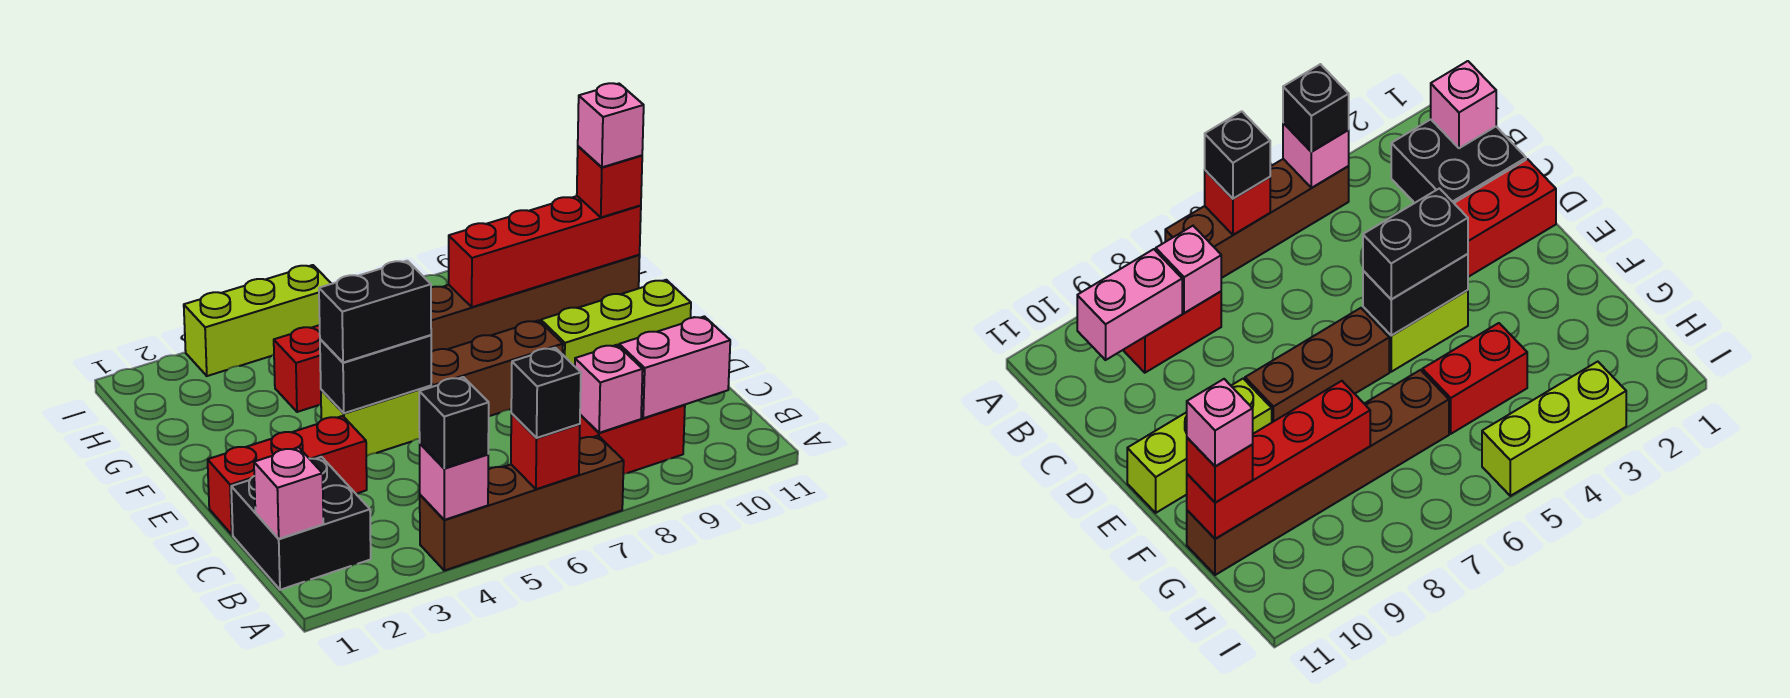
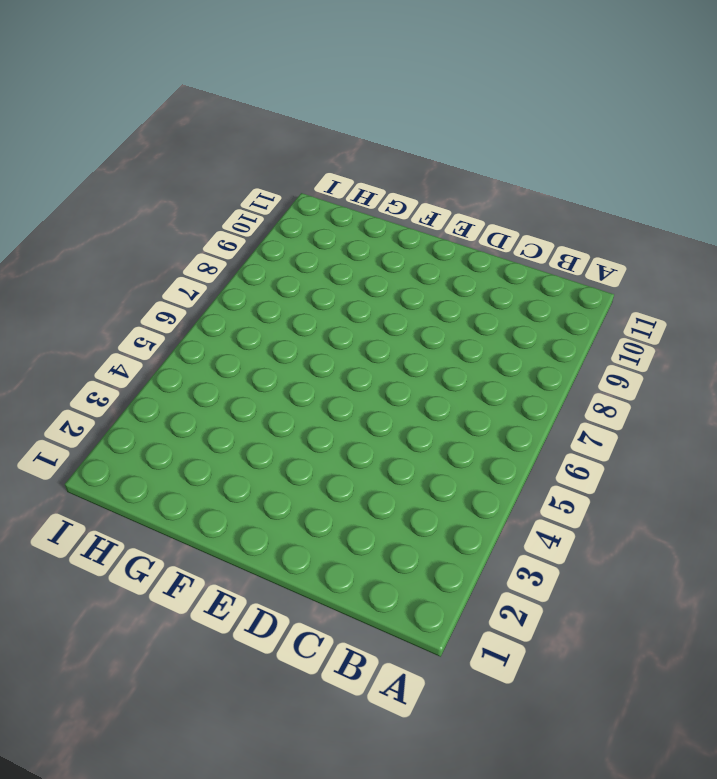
none -> brown brick A4:A7 level 1
none -> black brick B1:C2 level 1
none -> red brick B8:B9 level 1

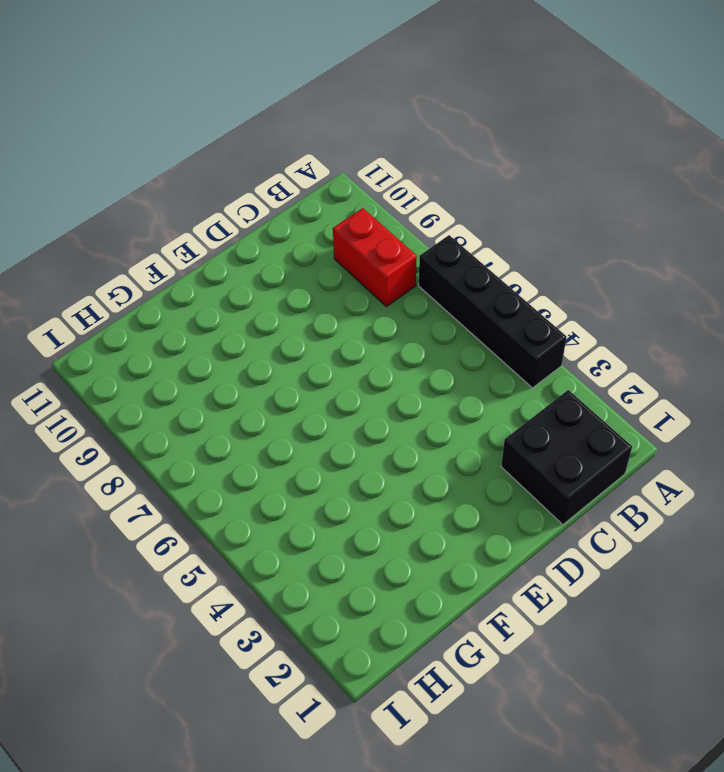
black brick A4:A7 level 1 -> brown brick A4:A7 level 1
none -> red brick D1:D3 level 1
none -> lime brick E4:E5 level 1
none -> brown brick E6:E8 level 1

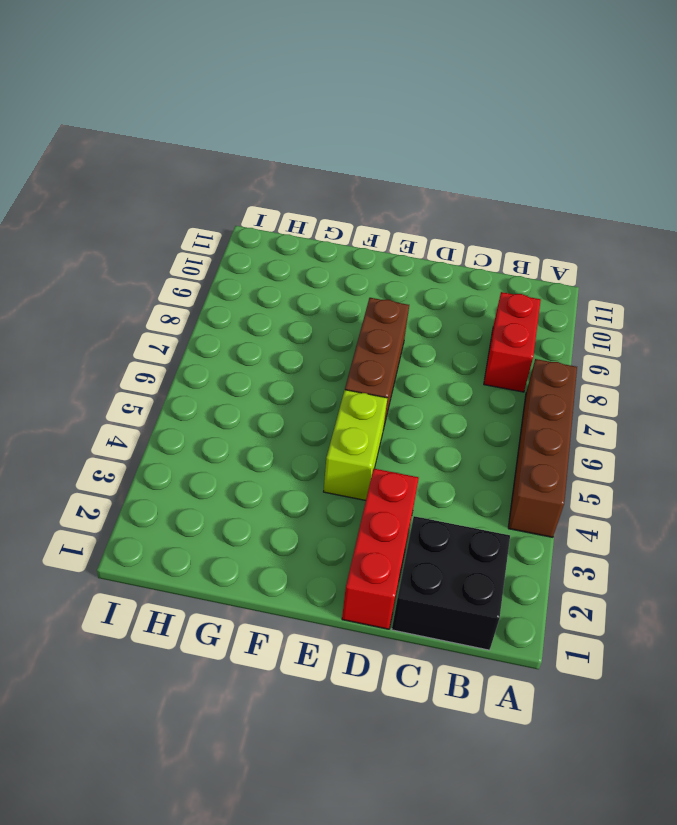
none -> lime brick E9:E11 level 1
none -> red brick G4:G5 level 1
none -> brown brick G6:G11 level 1

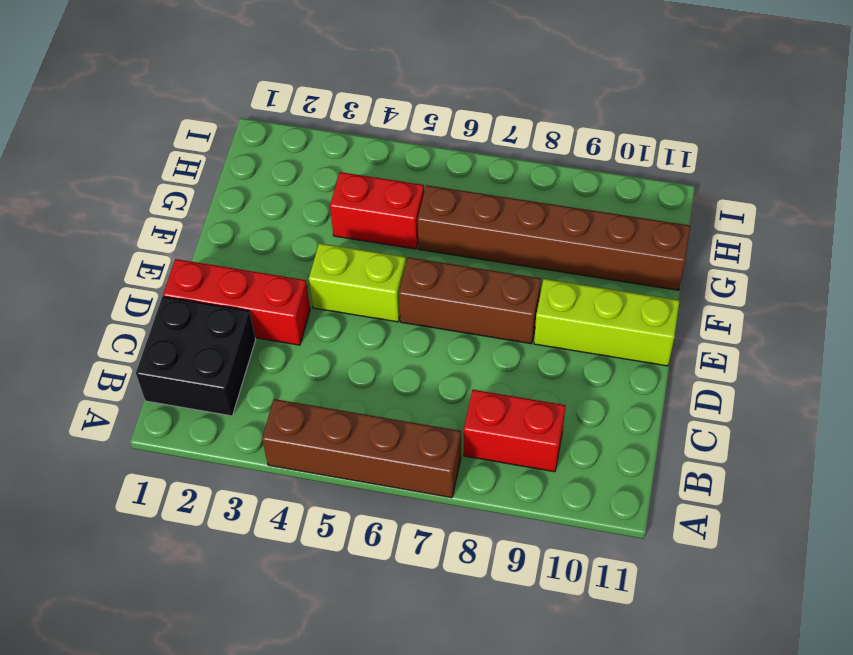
none -> lime brick I3:I5 level 1
none -> pink brick A4 level 2
none -> red brick A6 level 2

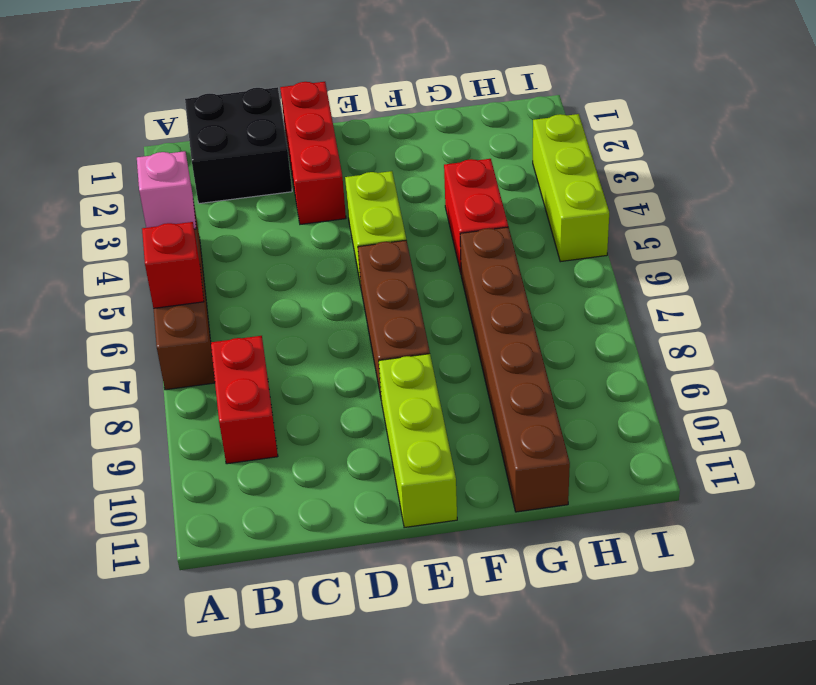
none -> pink brick B1 level 2
none -> pink brick B8 level 2
none -> pink brick B9:B10 level 2

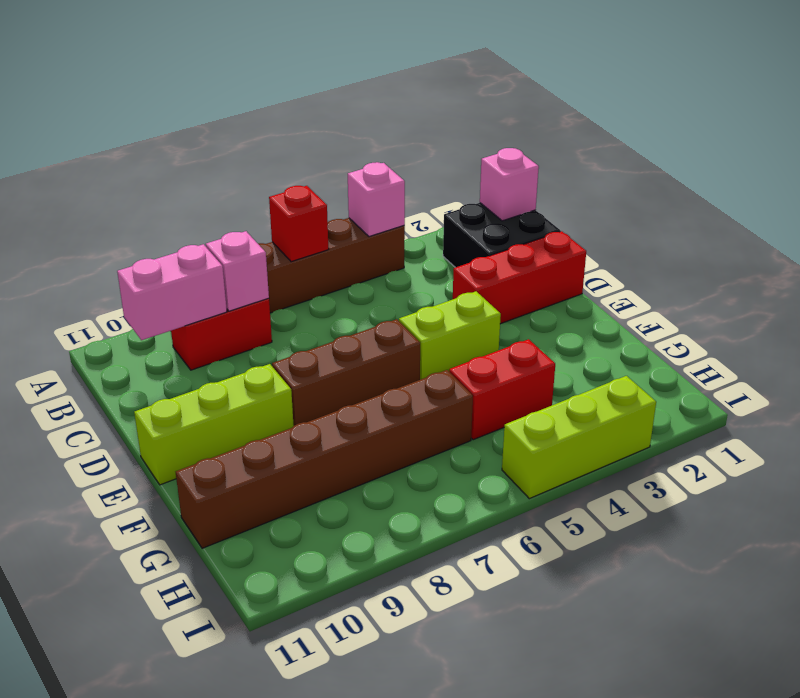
none -> black brick E4:E5 level 2
none -> red brick G8:G11 level 2
none -> black brick A4 level 3

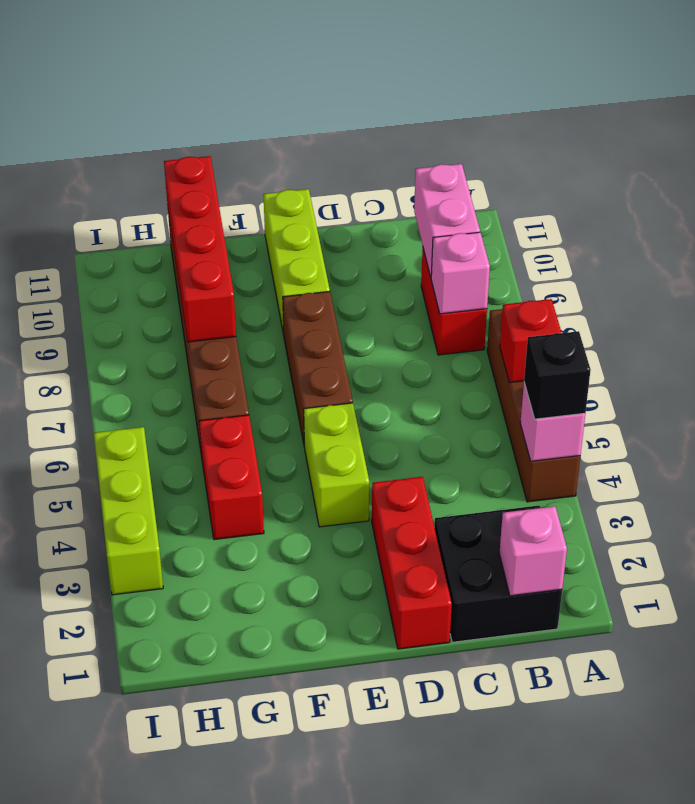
none -> black brick E4:E5 level 2
none -> black brick A6 level 3
none -> black brick E4:E5 level 3

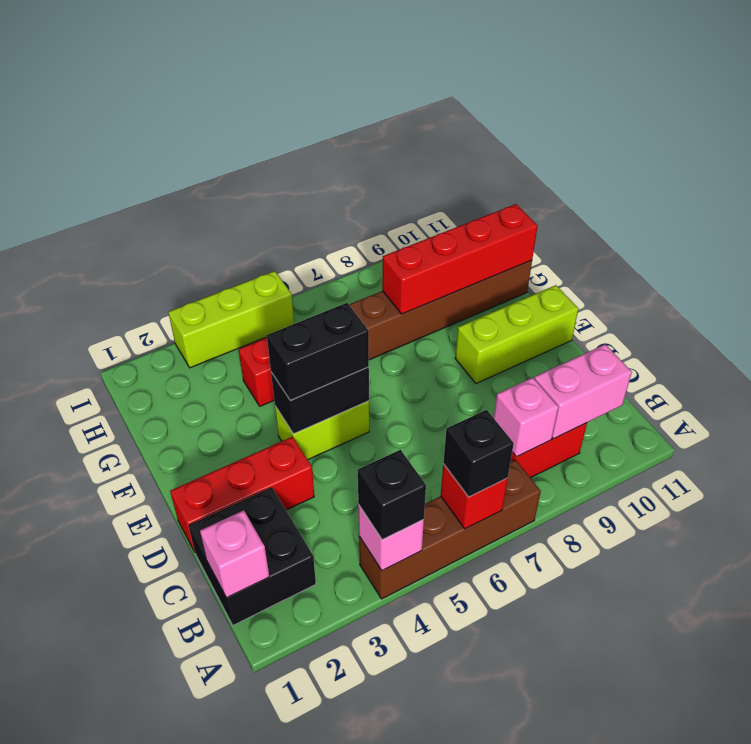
none -> brown brick E6:E8 level 1
none -> red brick G11 level 3
none -> pink brick G11 level 4

